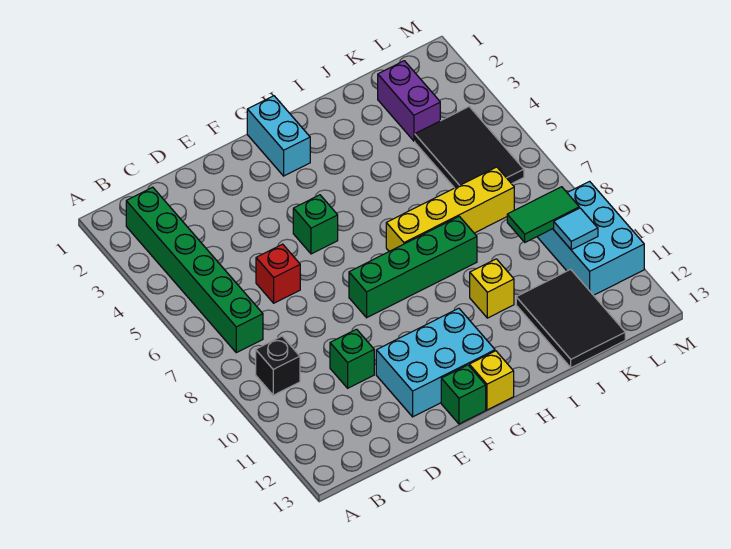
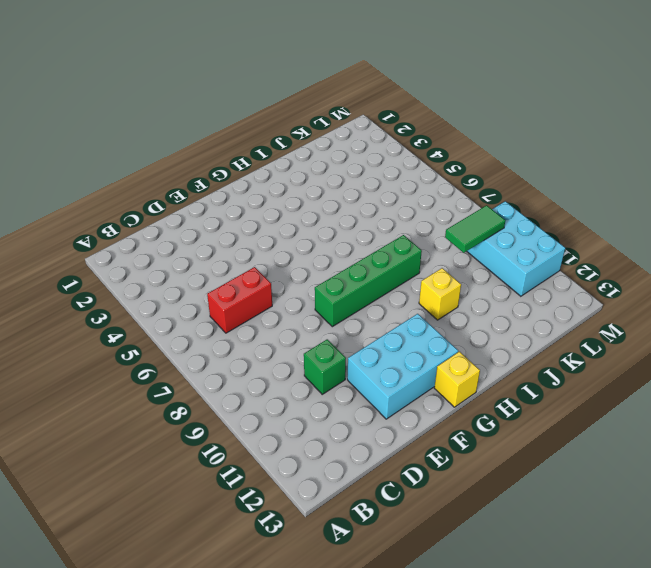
red brick C6:D6 level 1 -> red brick D6 level 1
none -> green brick B2:B7 level 1
none -> black brick B9 level 1
none -> green brick F5 level 1

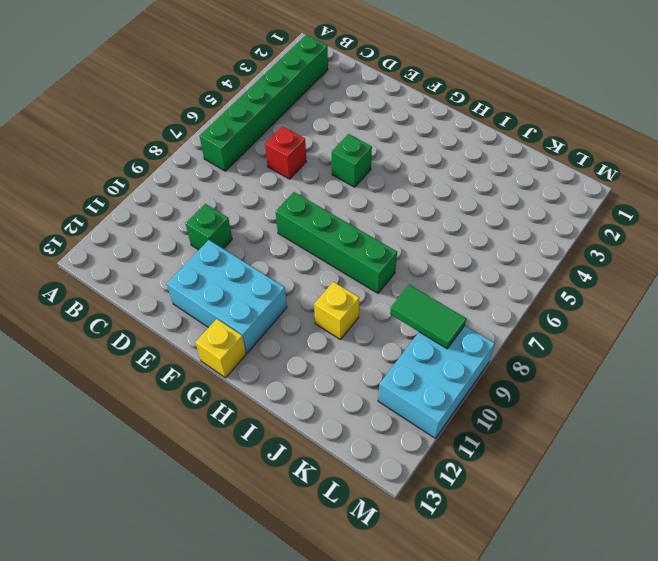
none -> black brick B9 level 1
none -> green brick F13 level 1
none -> cyan brick G1:G2 level 1

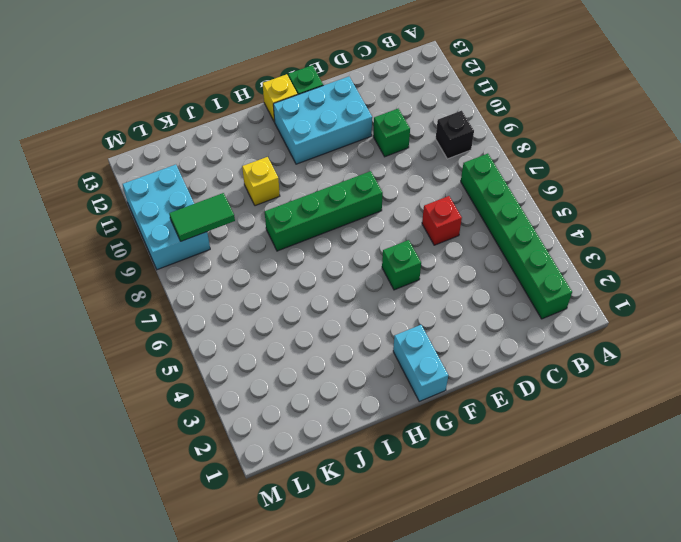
none -> yellow brick H7:K7 level 1
none -> black tile J11:K13 level 1
none -> purple brick K2:K3 level 1

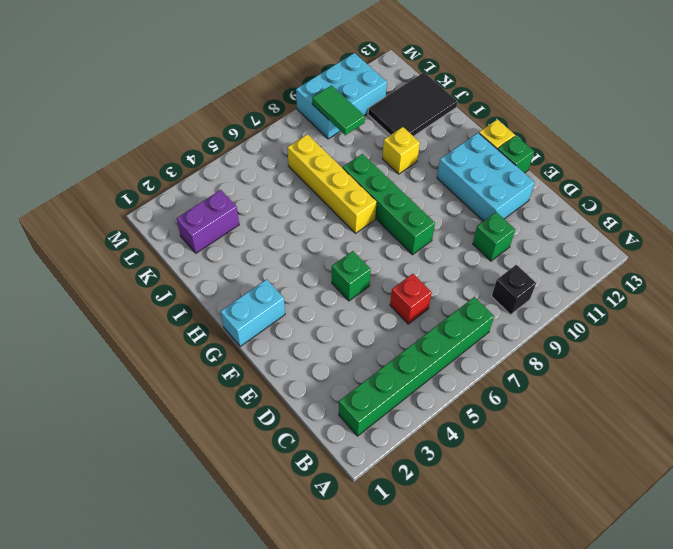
none -> black tile K4:L6 level 1
none -> cyan tile L10 level 2

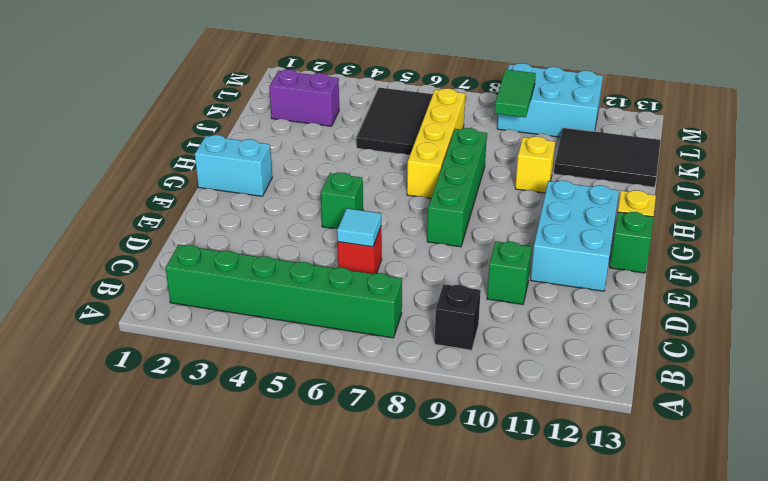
cyan tile D6 level 2 -> cyan tile L10 level 2
black tile J5:L6 level 1 -> black tile K4:L6 level 1

